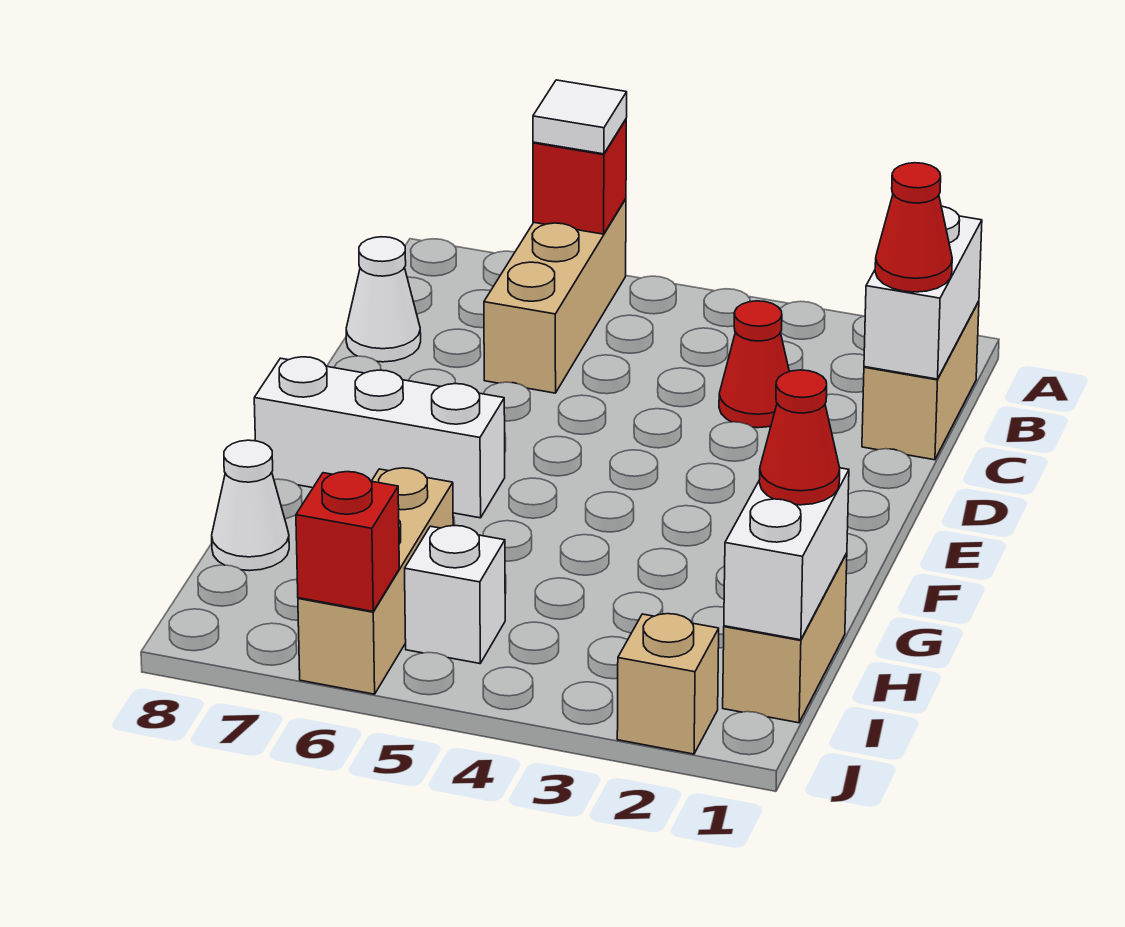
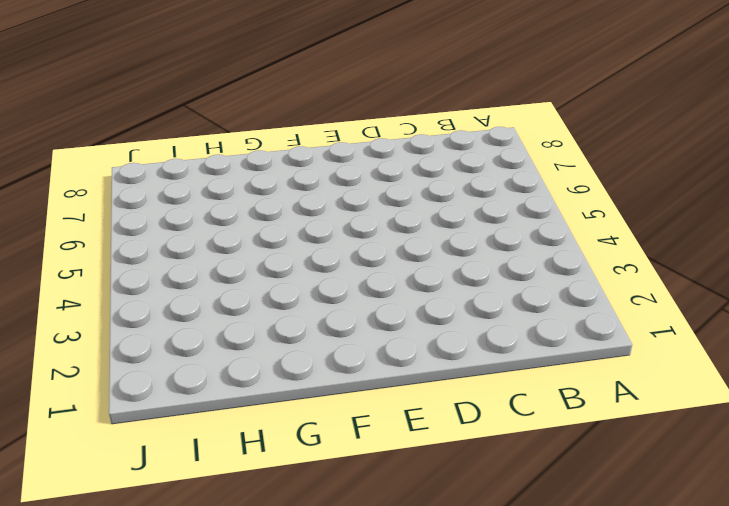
none -> tan brick A6:C6 level 1
none -> tan brick B1:C1 level 1
none -> red cone C3 level 1

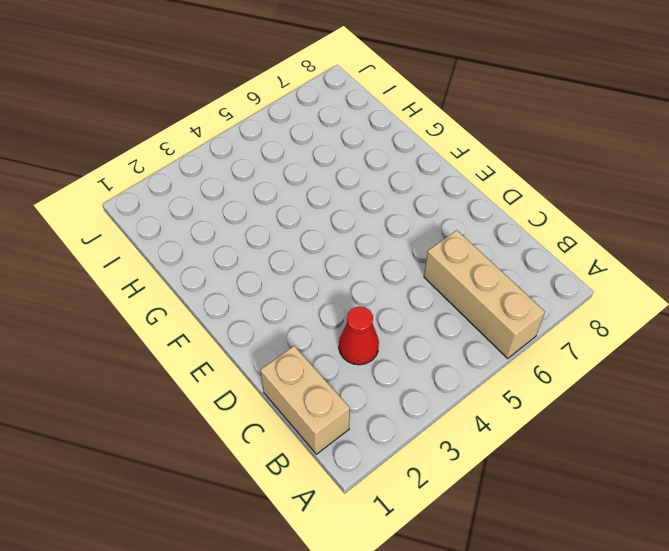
none -> white cone C8 level 1
none -> white brick F6:F8 level 1
none -> tan brick H1:I1 level 1

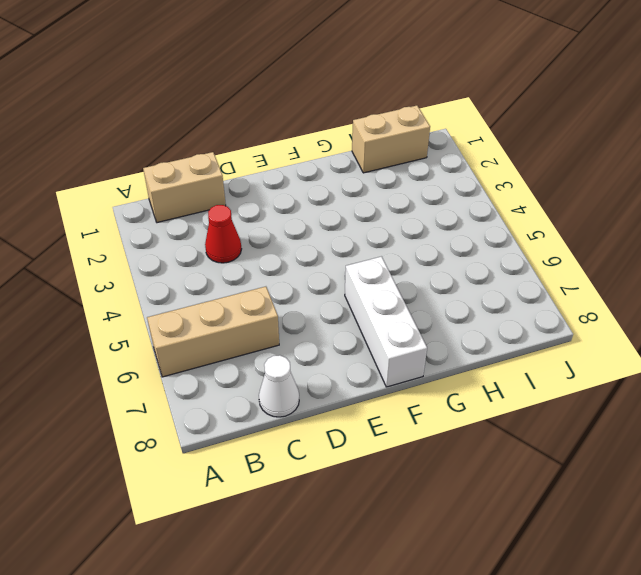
none -> tan brick H6:J6 level 1
none -> white cone H8 level 1
none -> white brick I5 level 1

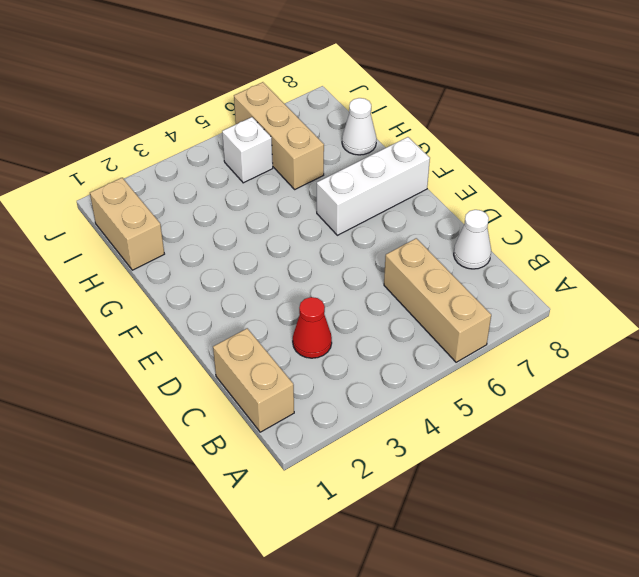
none -> tan brick J2 level 1
none -> red brick A6 level 2
none -> white brick B1:C1 level 2

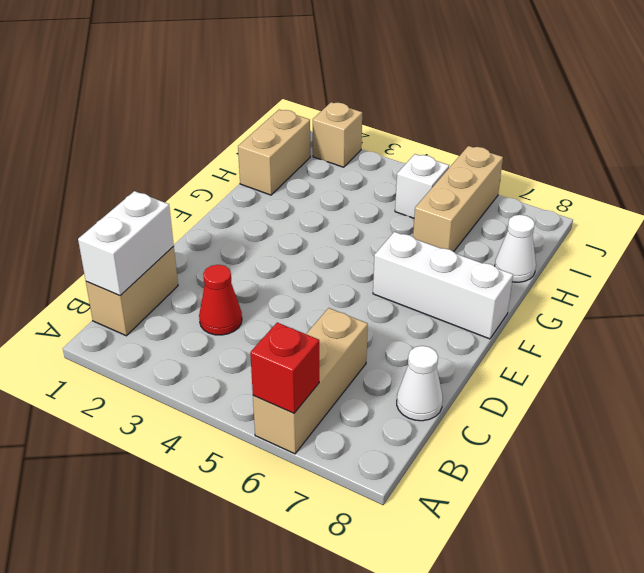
none -> white brick H1:I1 level 2
none -> red brick J6 level 2
none -> white tile A6 level 3

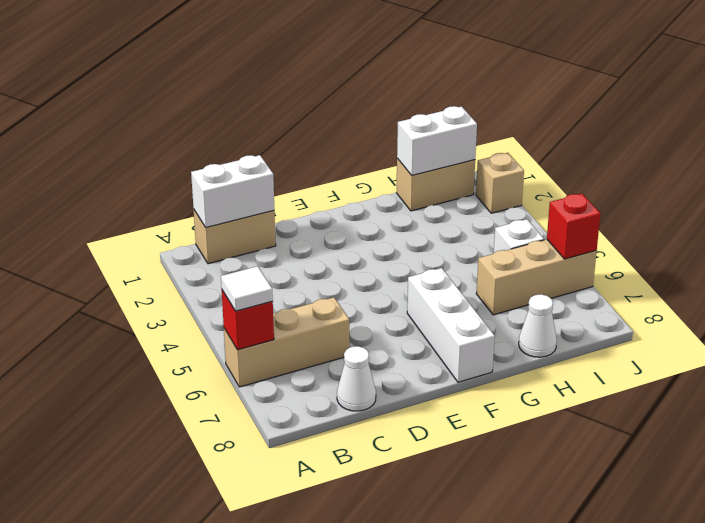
none -> red cone C3 level 1
none -> red cone C1 level 3
none -> red cone H1 level 3

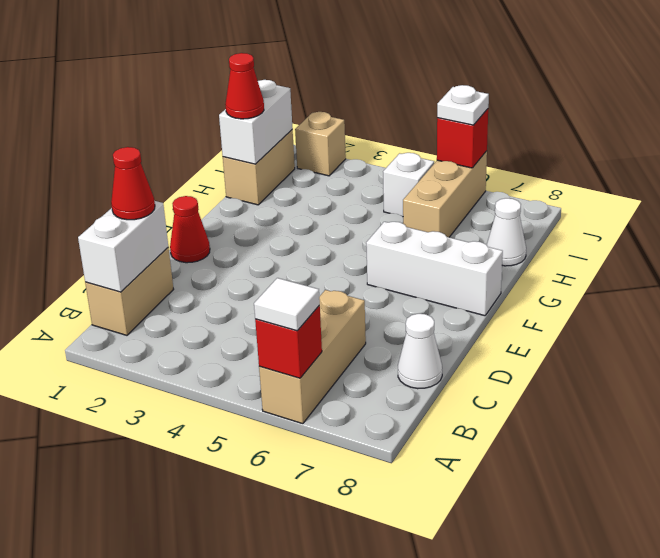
red cone E1 level 1 -> red cone C3 level 1
white plate J6 level 3 -> none

